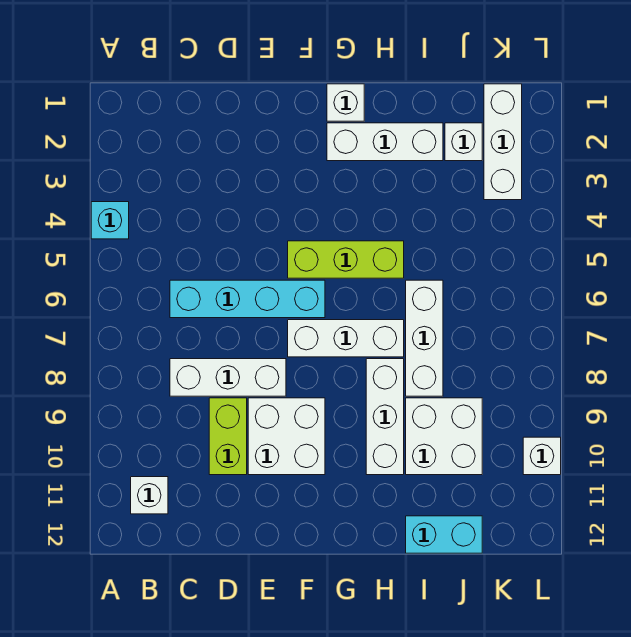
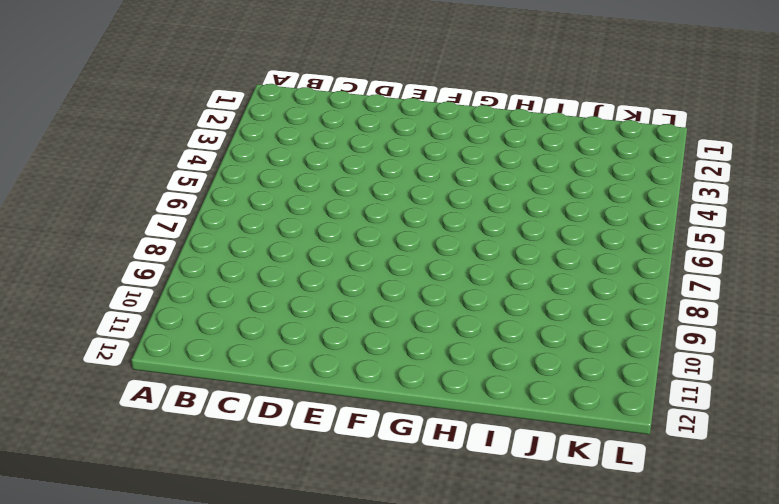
none -> cyan brick A4 level 1
none -> white brick B11 level 1
none -> cyan brick C6:F6 level 1

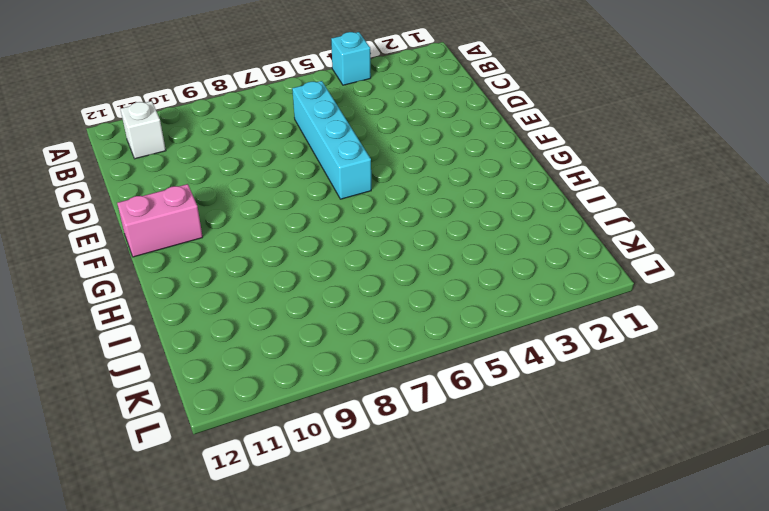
pink brick F11:F12 level 1 -> none
none -> white brick C8:E8 level 1
none -> lime brick D9:D10 level 1
none -> white brick E9:F10 level 1

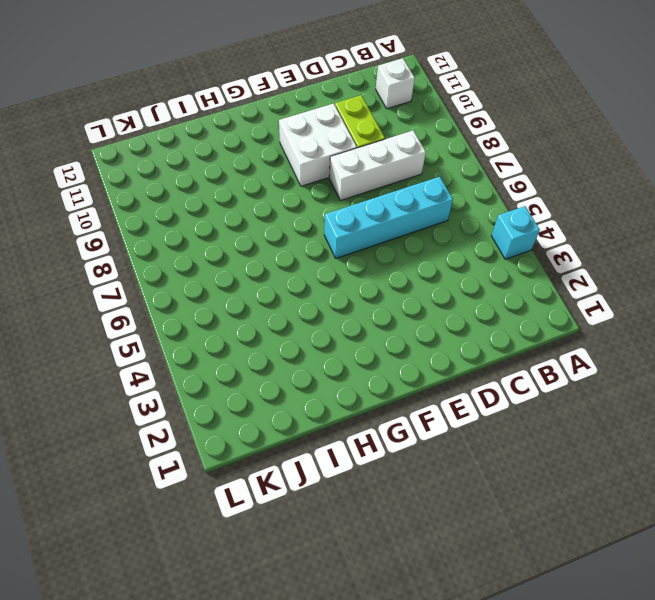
none -> lime brick F5:H5 level 1
none -> white brick F7:H7 level 1
none -> white brick G1 level 1

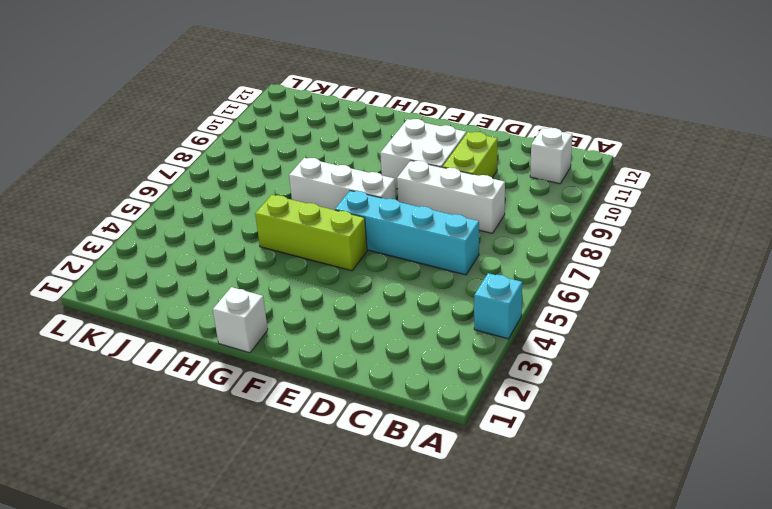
none -> white brick G2:I2 level 1
none -> white brick H8:H10 level 1
none -> white brick I6:I8 level 1

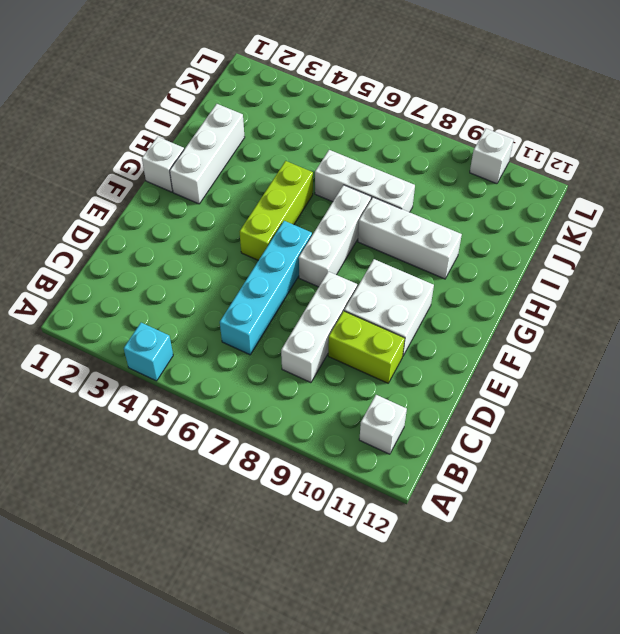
none -> white brick I9:J10 level 1
none -> cyan brick I12:J12 level 1
none -> white brick J2 level 1

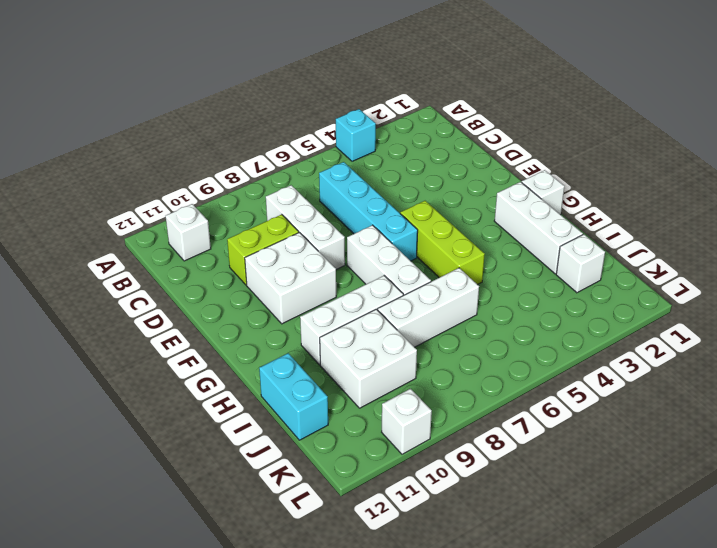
none -> white brick K1:K3 level 1

